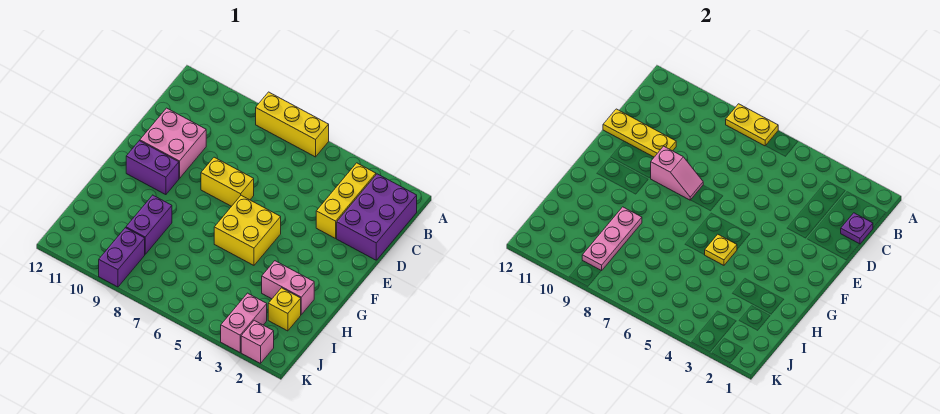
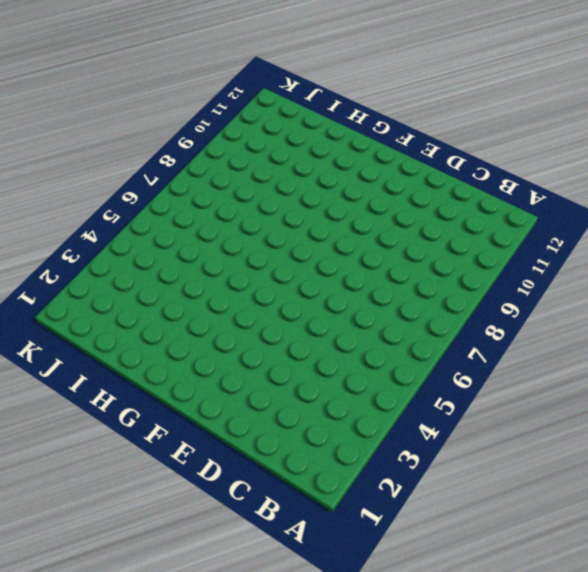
none -> yellow brick A6:A8 level 1
none -> purple brick B1:D2 level 1
none -> yellow brick B3:D3 level 1

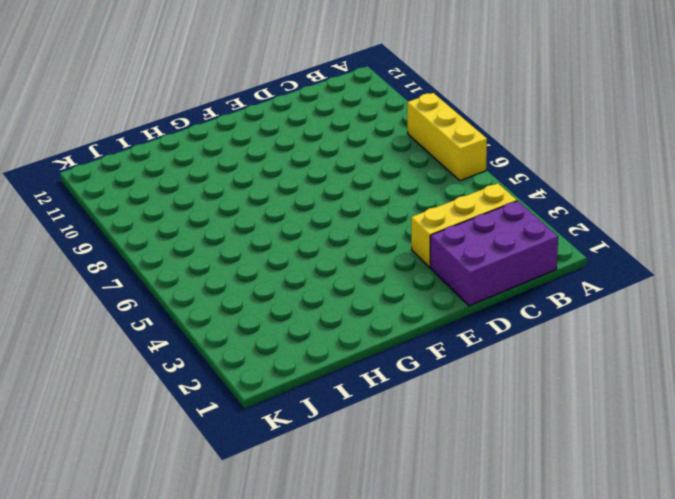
none -> pink brick D10:E11 level 1
none -> yellow brick E7:E8 level 1
none -> yellow brick F5:G6 level 1

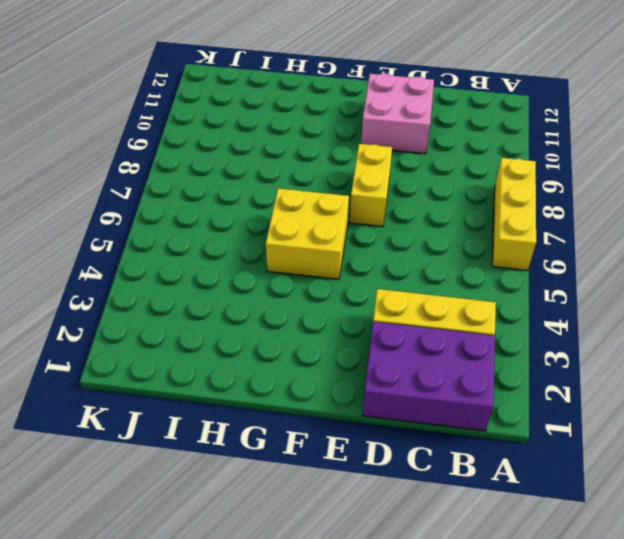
none -> purple brick F10:F11 level 1
none -> pink brick H2:H3 level 1
none -> purple brick H9:I9 level 1

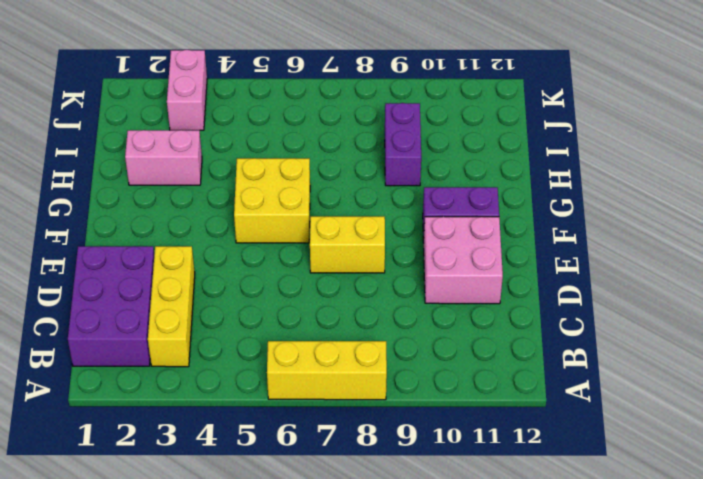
none -> yellow brick I2 level 1
none -> purple brick J9:K9 level 1
none -> pink brick K2 level 1

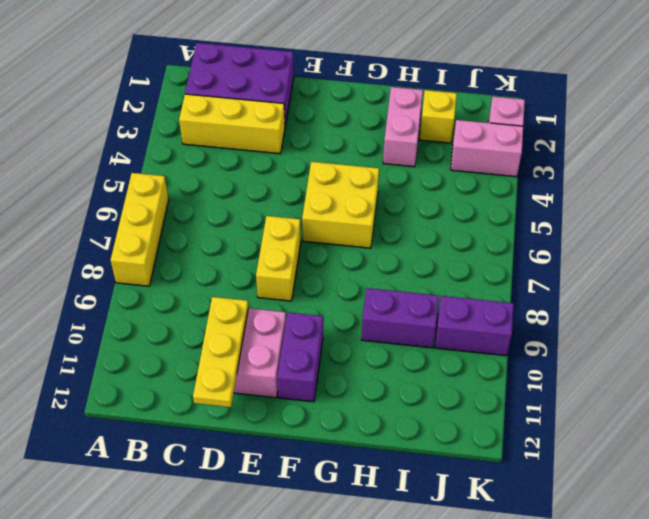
none -> yellow plate A7:A8 level 2
none -> purple plate C1 level 2
none -> pink slope E8:E9 level 2 top 9

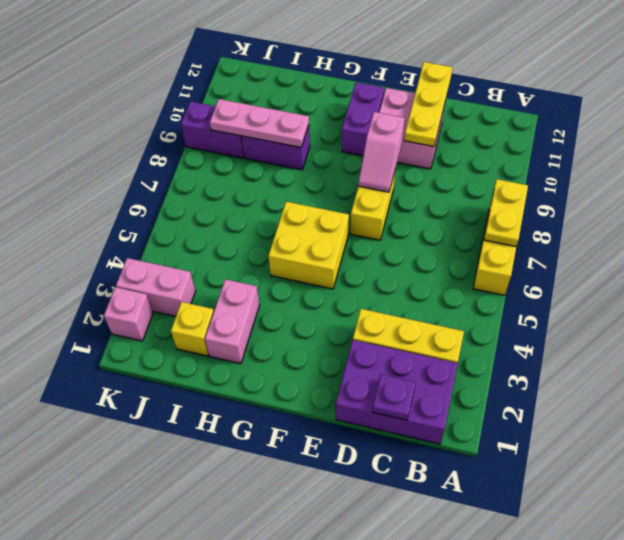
none -> yellow plate G5 level 2

